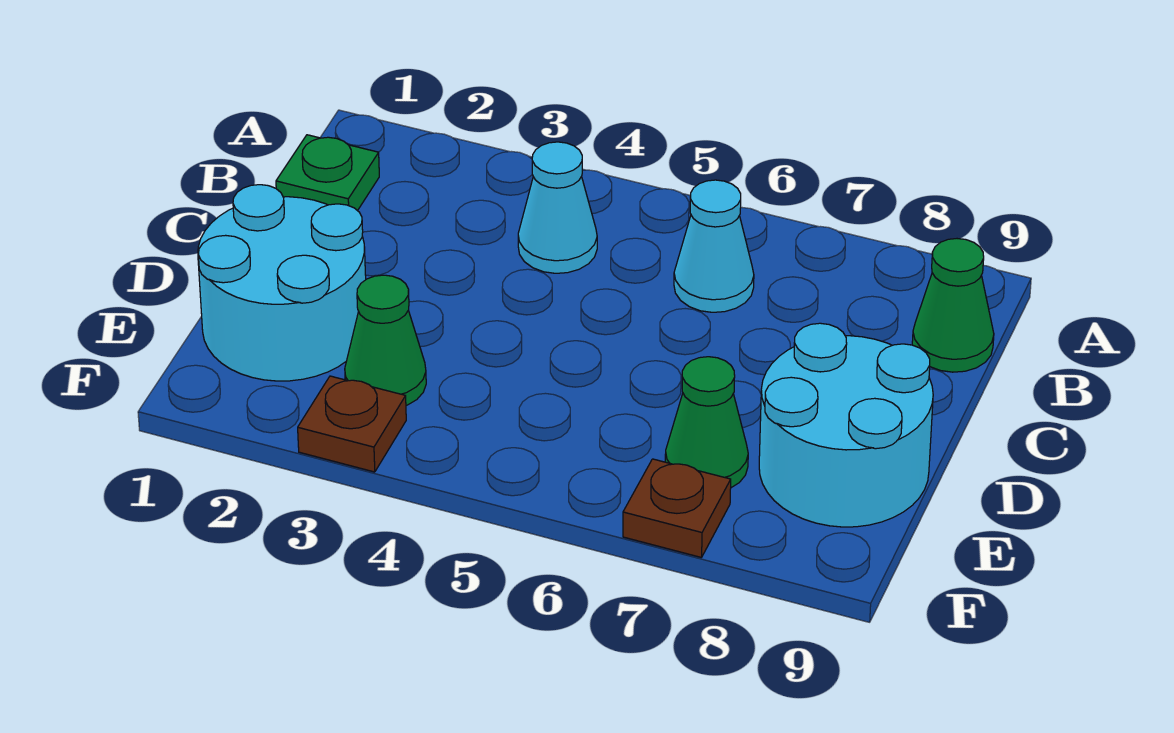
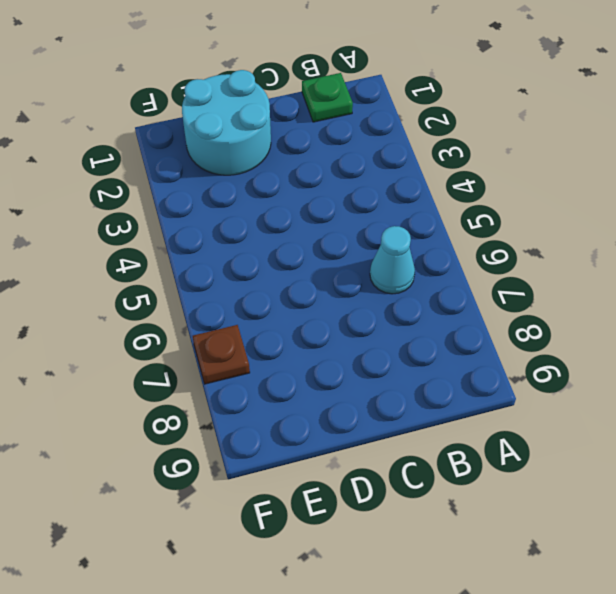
none -> cyan cone B4 level 1
none -> green cone B9 level 1

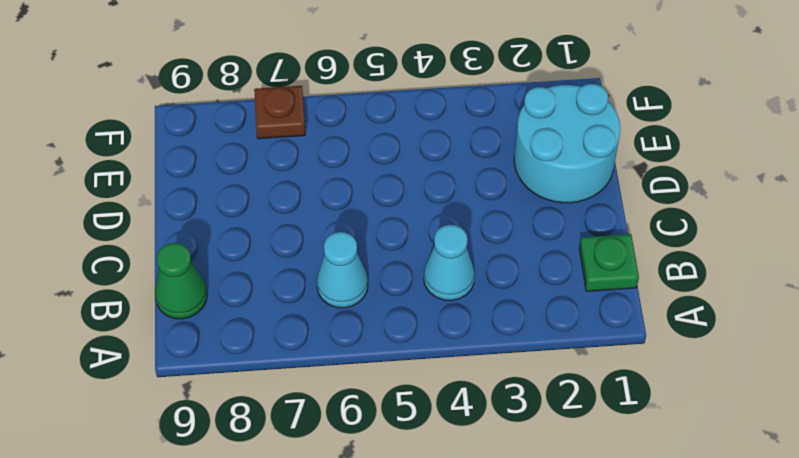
none -> cyan round brick D8:E9 level 1
none -> green cone E3 level 1

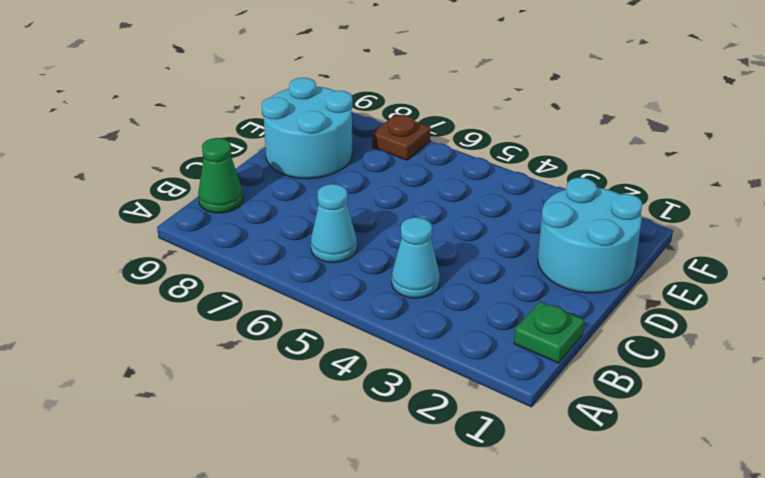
none -> green cone E3 level 1
none -> green cone E7 level 1

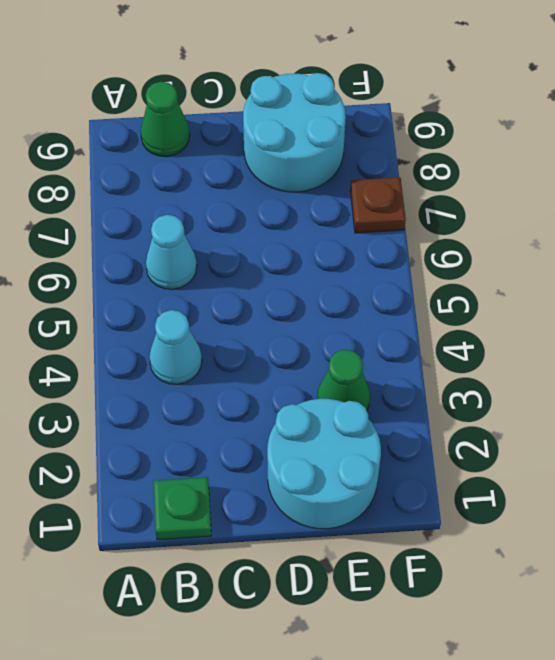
none -> green cone E7 level 1
none -> brown plate F3 level 1

